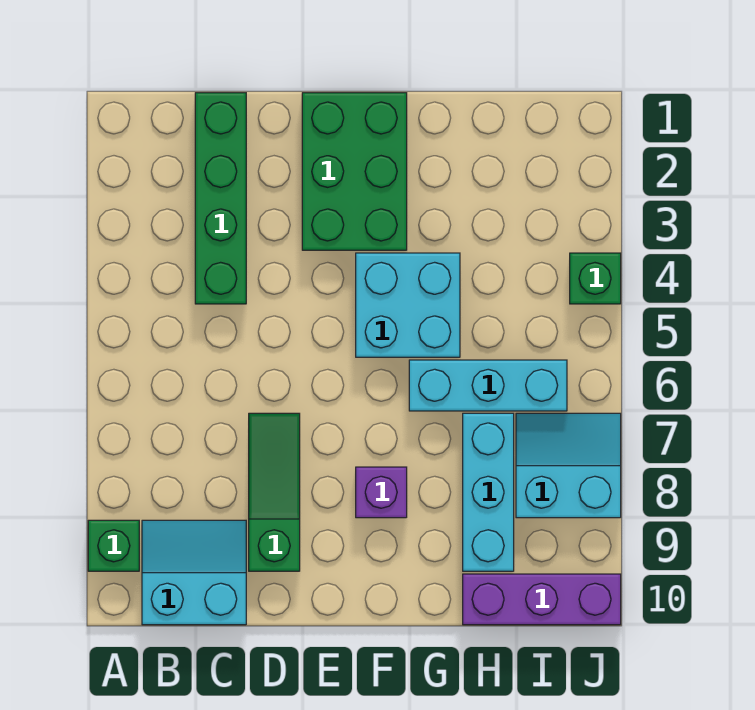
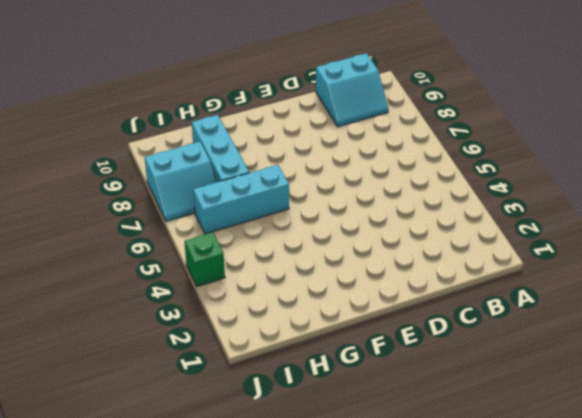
none -> green brick A9 level 1
none -> green brick C1:C4 level 1
none -> green slope D7:D9 level 1 top 9

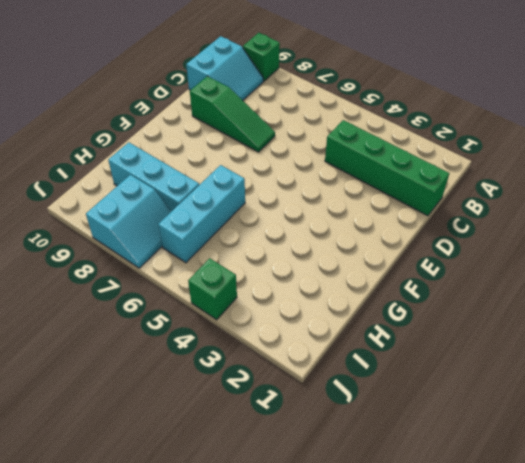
none -> green brick E1:F3 level 1
none -> cyan brick F4:G5 level 1
none -> purple brick F8 level 1

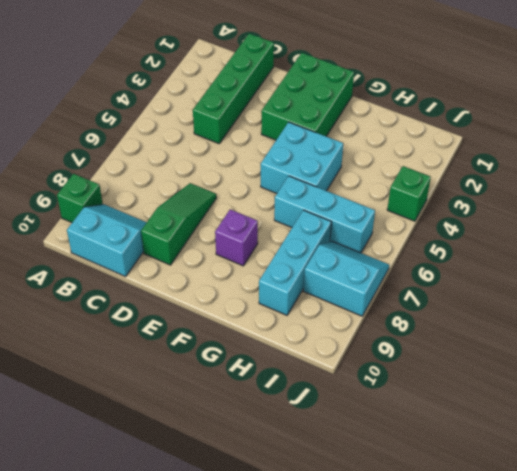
none -> purple brick H10:J10 level 1

